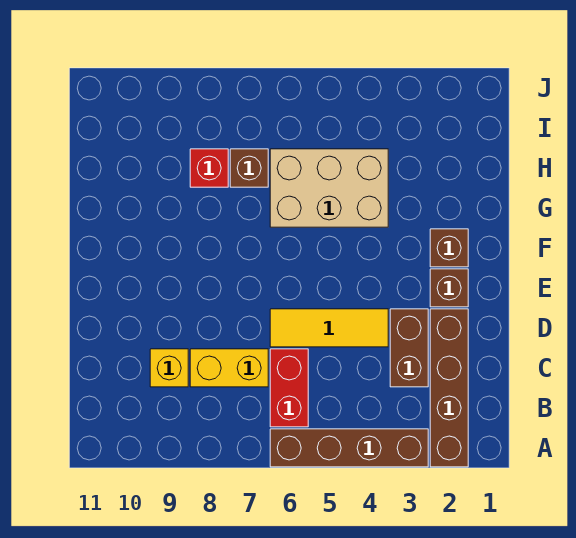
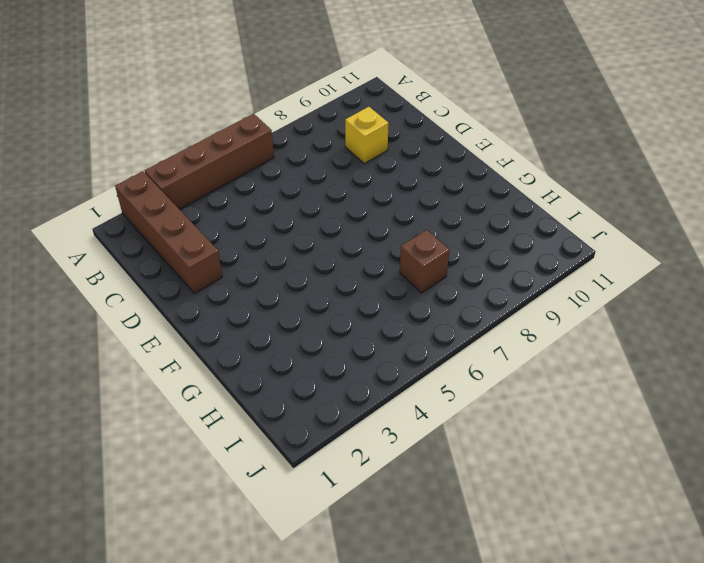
none -> red brick B6:C6 level 1
none -> brown brick C3:D3 level 1
none -> yellow brick C7:C8 level 1

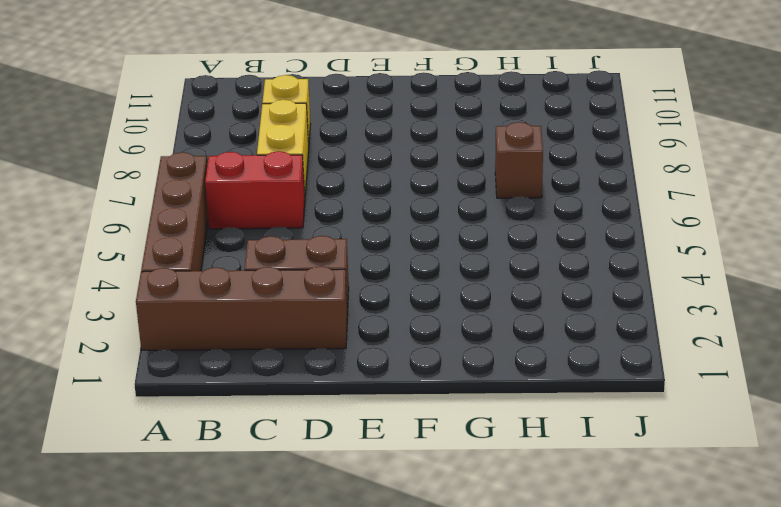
none -> yellow tile D4:D6 level 1
none -> brown brick E2 level 1
none -> brown brick F2 level 1

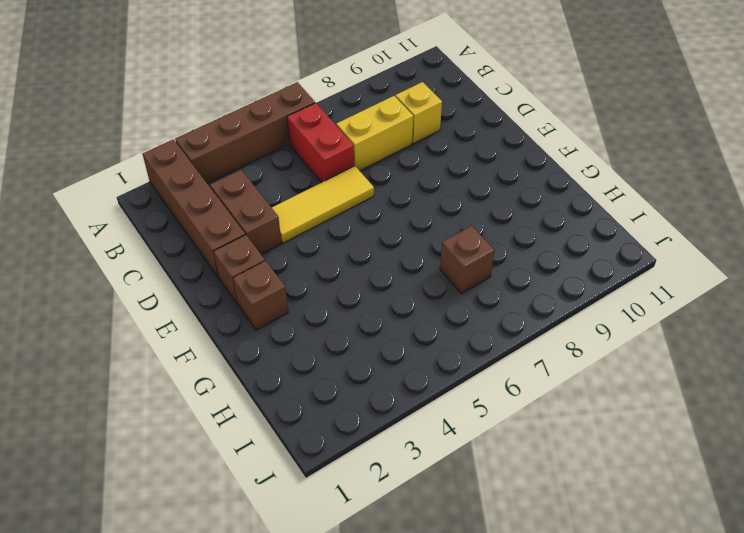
none -> tan brick G4:H6 level 1
none -> red brick H8 level 1

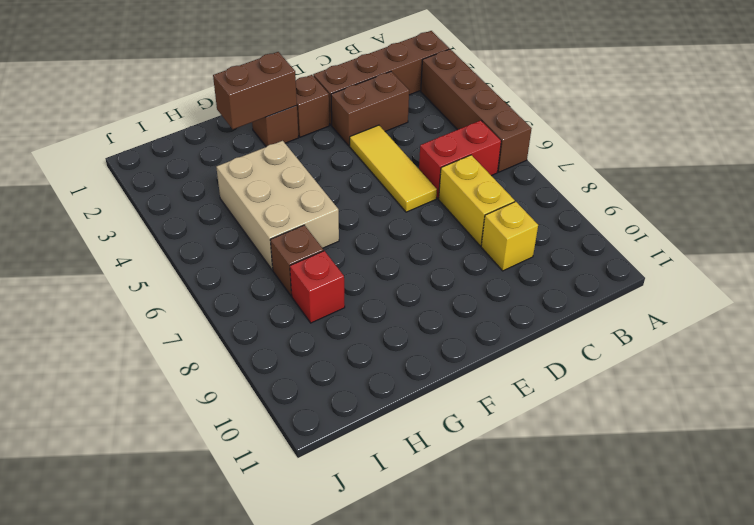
brown brick F2:G2 level 2 -> none

